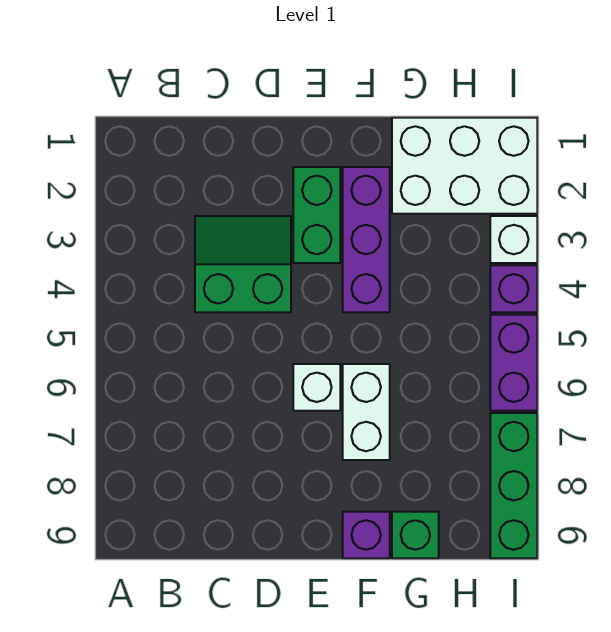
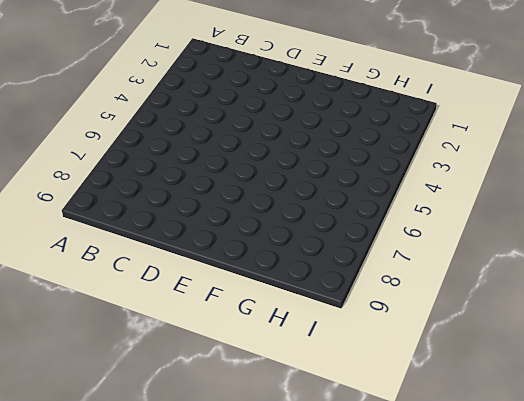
none -> green slope C3:D4 level 1 top 4
none -> green brick E2:E3 level 1
none -> white brick E6 level 1

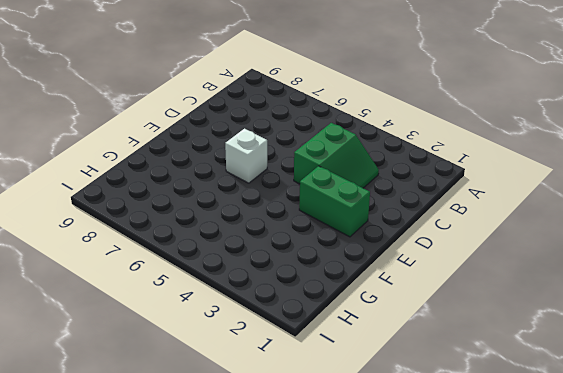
none -> purple brick F2:F4 level 1
none -> white brick F6:F7 level 1
none -> purple brick F9 level 1

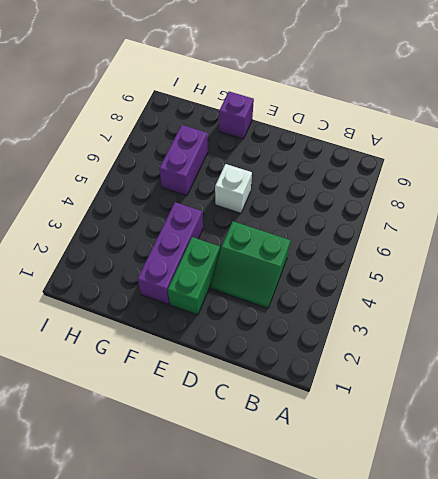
purple brick G6:G7 level 1 -> purple brick I5:I6 level 1
none -> white brick F6:F7 level 1
none -> white brick G1:I2 level 1
none -> green brick G9 level 1

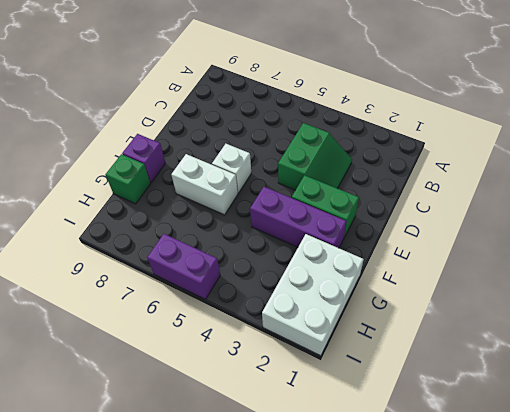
none -> white brick I3 level 1
none -> purple brick I4 level 1
none -> green brick I7:I9 level 1

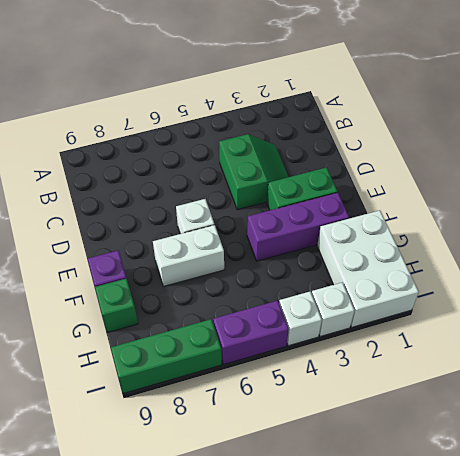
white brick I4 level 1 -> purple brick I4 level 1

